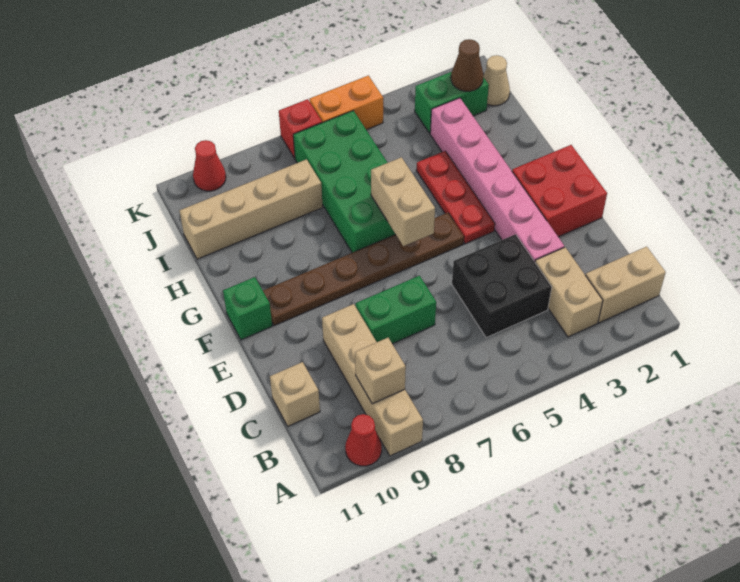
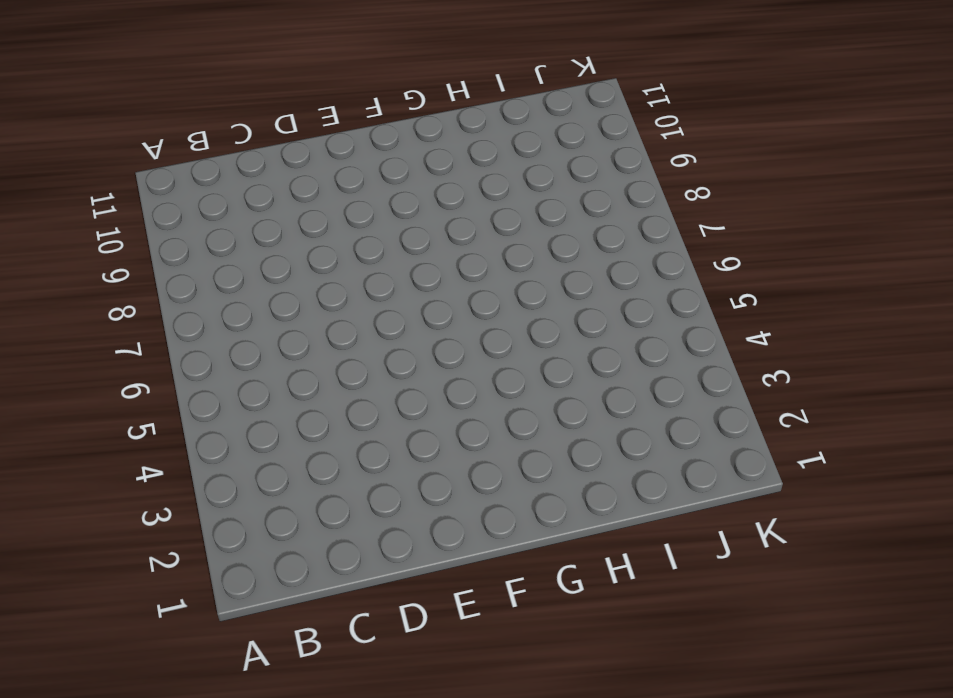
none -> tan brick A9:D9 level 1
none -> red cone A10 level 1
none -> tan brick B1:B2 level 1

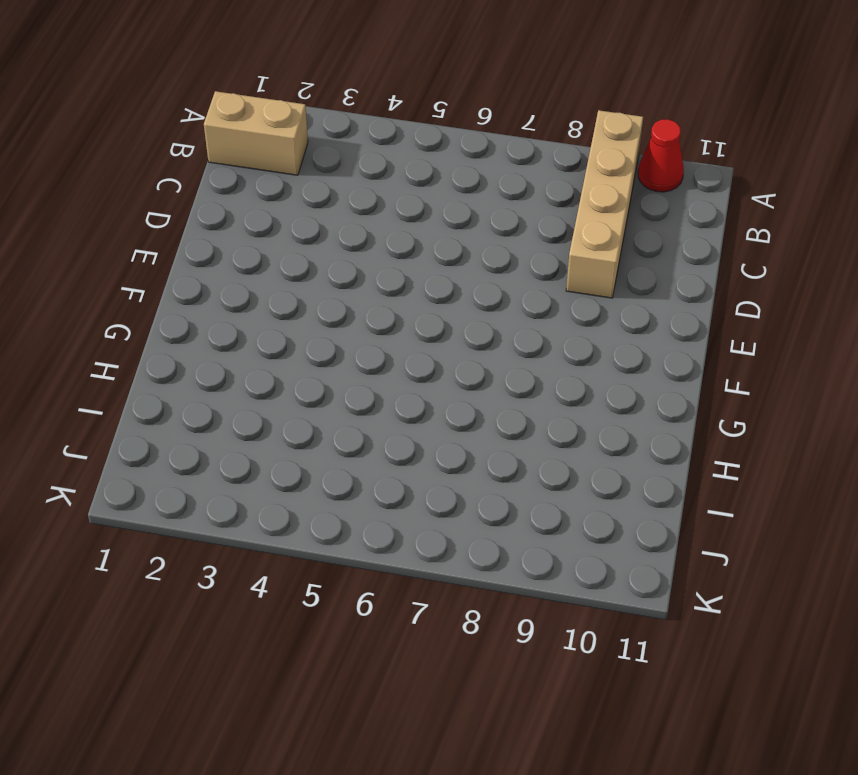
none -> tan brick B3:C3 level 1
none -> black brick C4:D5 level 1
none -> tan brick C11 level 1

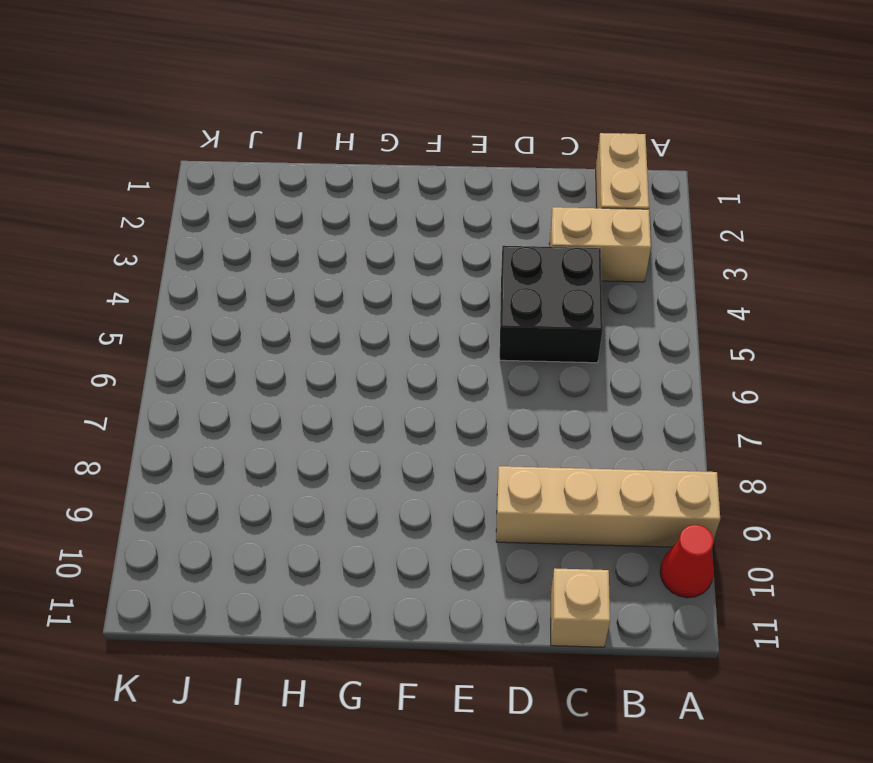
none -> pink brick D3:I3 level 1
none -> green brick D7:D8 level 1
none -> red brick E1:F2 level 1

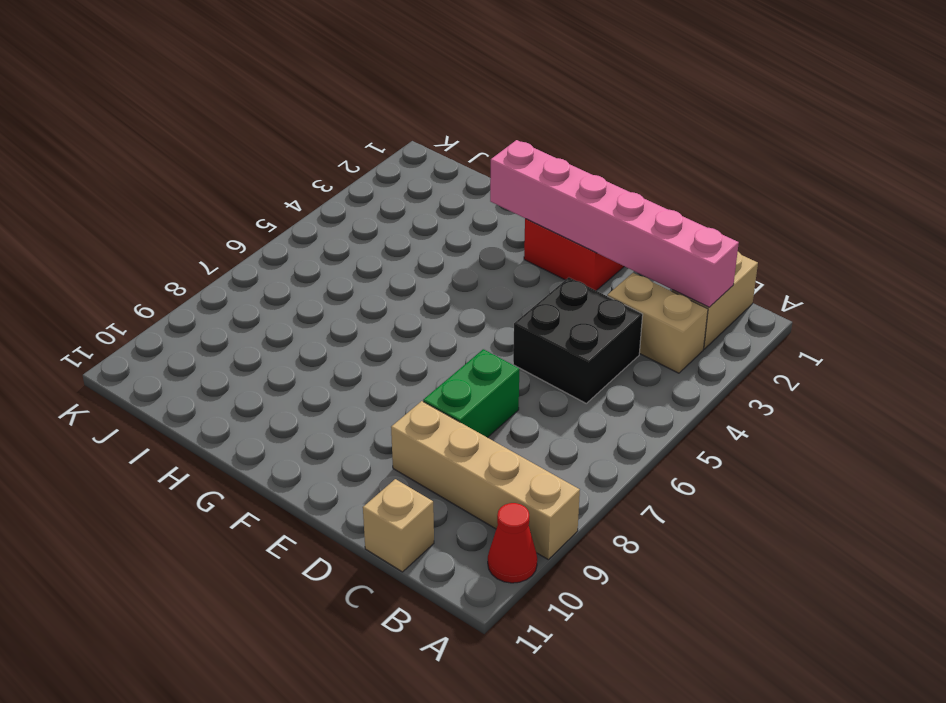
pink brick B2:G2 level 2 -> pink brick D3:I3 level 1
none -> red plate F4:H4 level 1
none -> brown plate F5:F10 level 1
none -> green brick F11 level 1

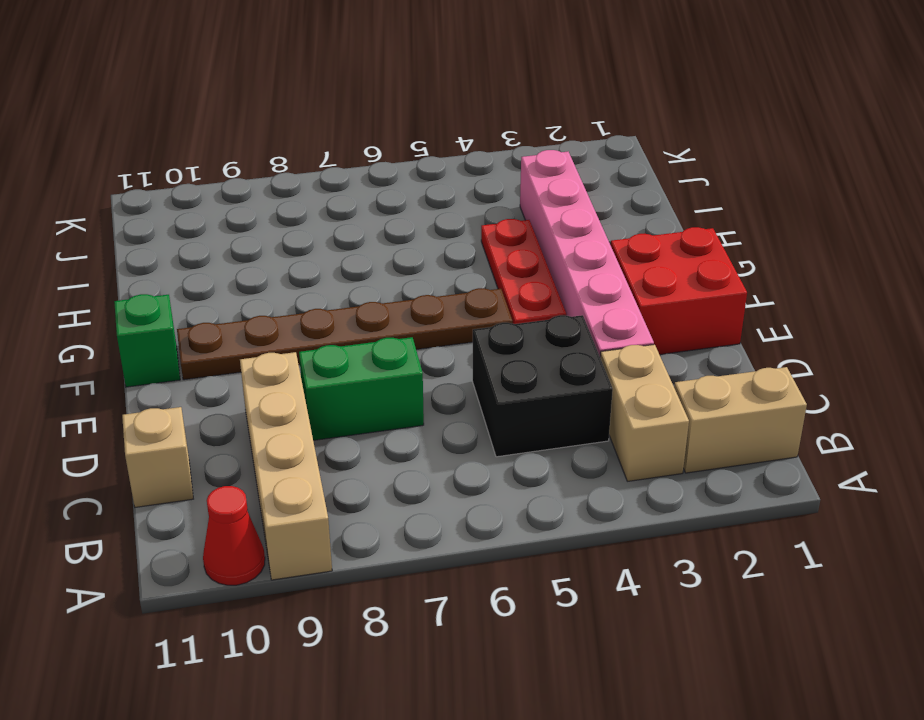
none -> green brick G6:J7 level 1
none -> tan brick I8:I11 level 1
none -> tan cone J1 level 1

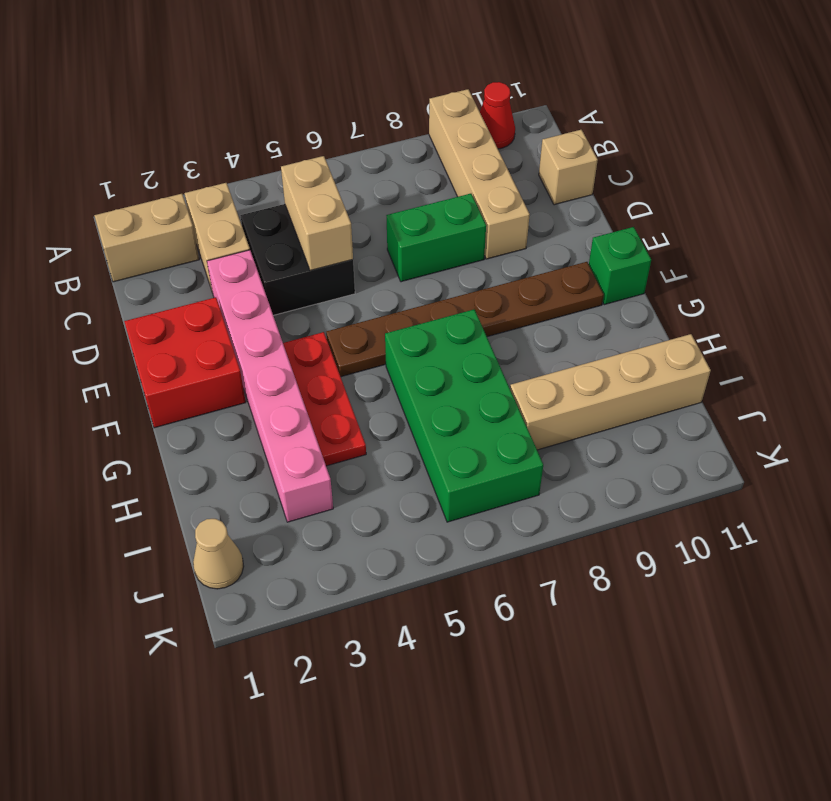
tan brick C5:D5 level 2 -> tan brick F6:G6 level 2
none -> green brick J2:J3 level 1
none -> orange brick K5:K6 level 1
none -> red brick K7 level 1

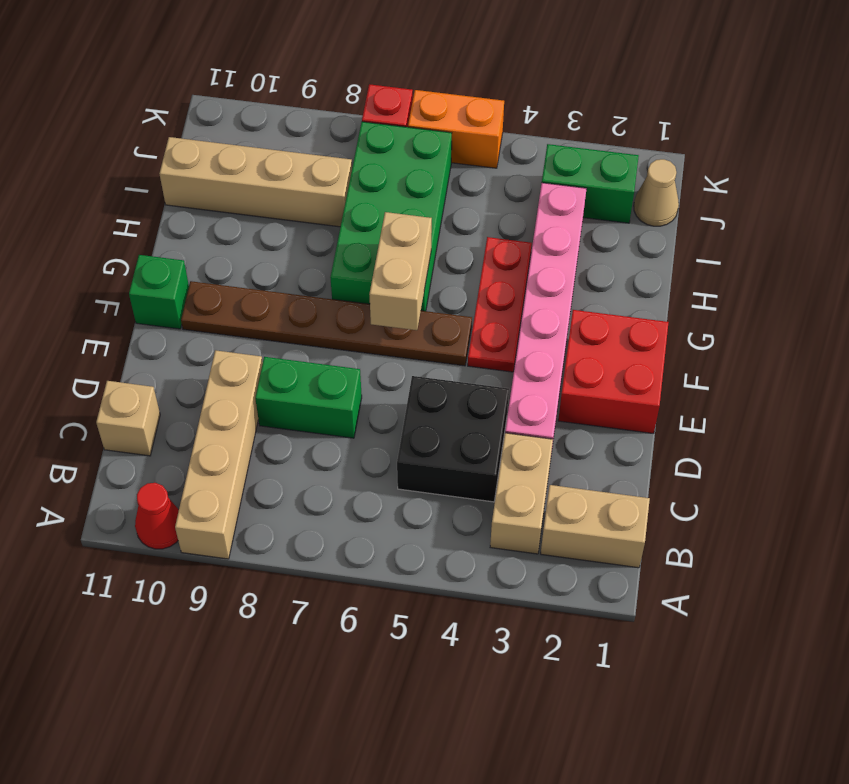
none -> red cone K10 level 1
none -> tan brick B9 level 2
none -> brown cone J2 level 2

